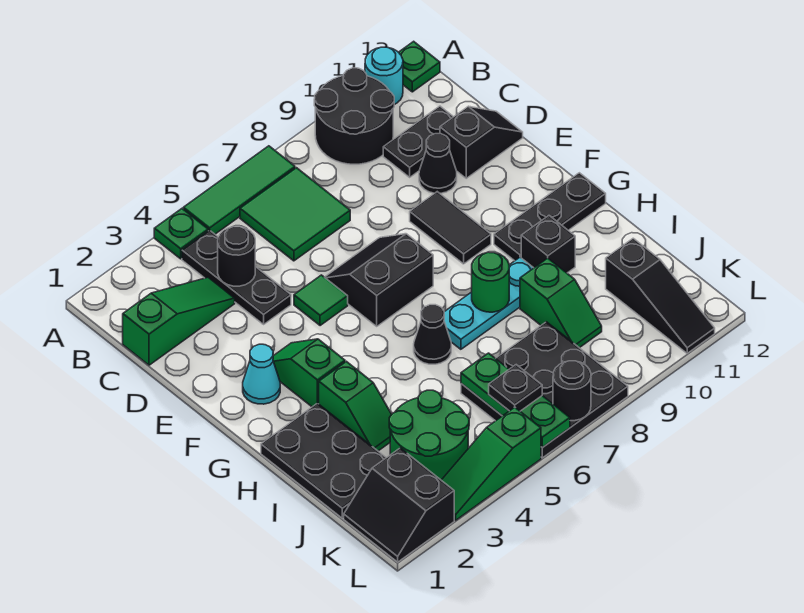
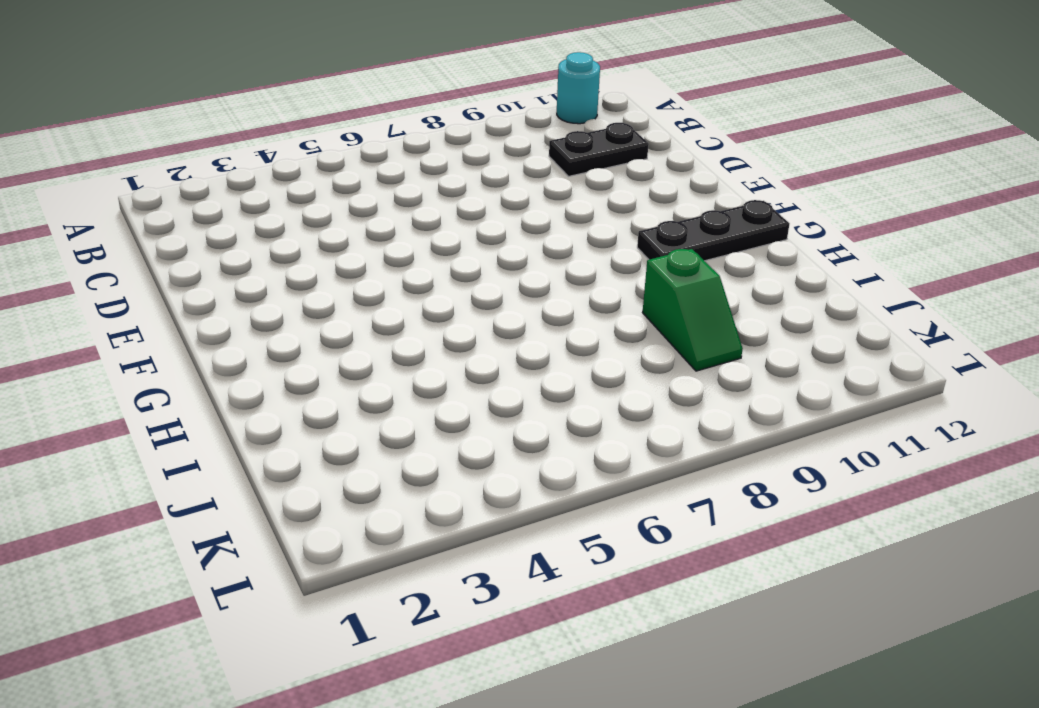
none -> green plate A4 level 1
none -> green tile A5:A7 level 1
none -> black round brick A9:B10 level 1
none -> green plate A12 level 1

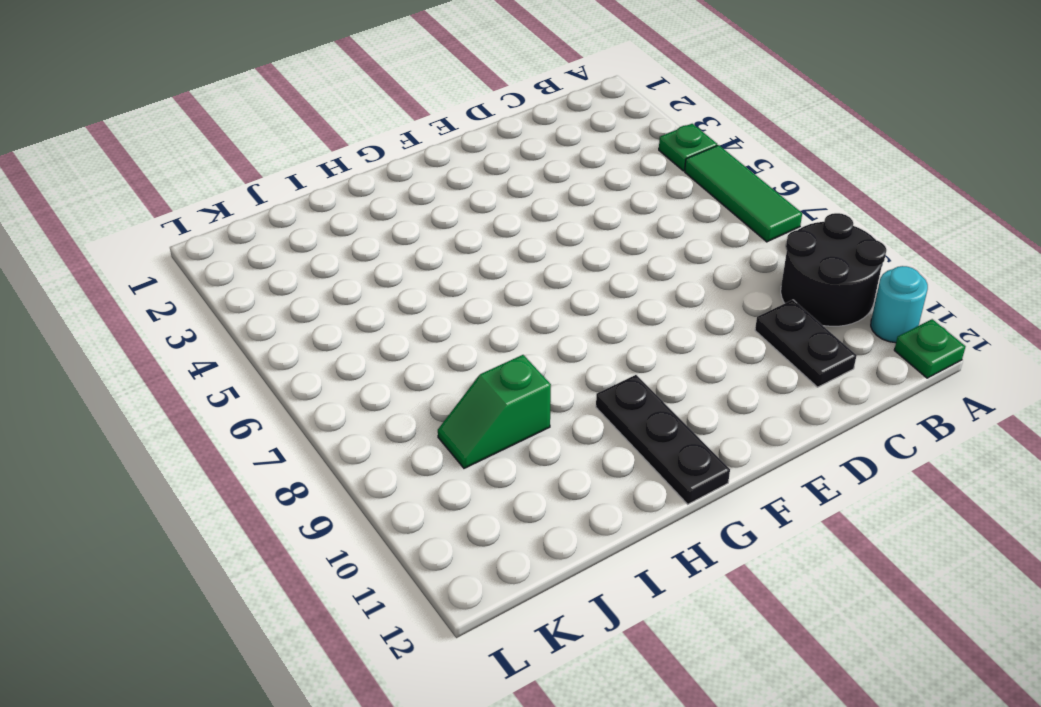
none -> black plate B4:D4 level 1
none -> green tile B6:C7 level 1
none -> green slope C1:C3 level 1 top 1
none -> black cone D10 level 1

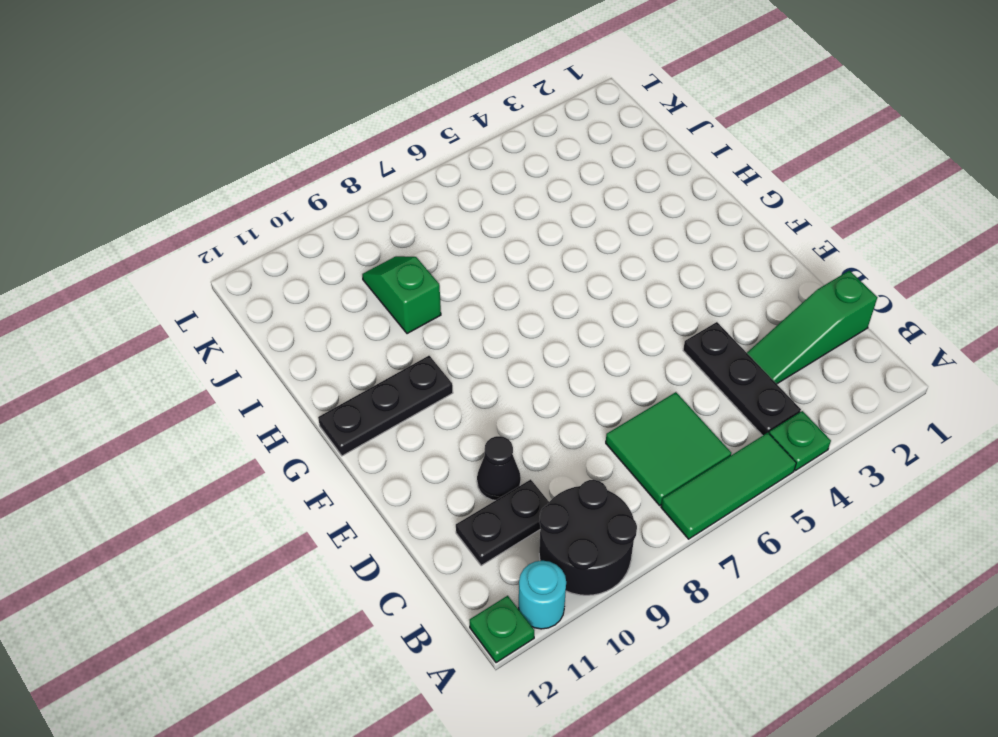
none -> black slope D11:D12 level 1 top 11
none -> green tile E5 level 1
none -> black slope E6:F7 level 1 top F
none -> black tile E9:F9 level 1

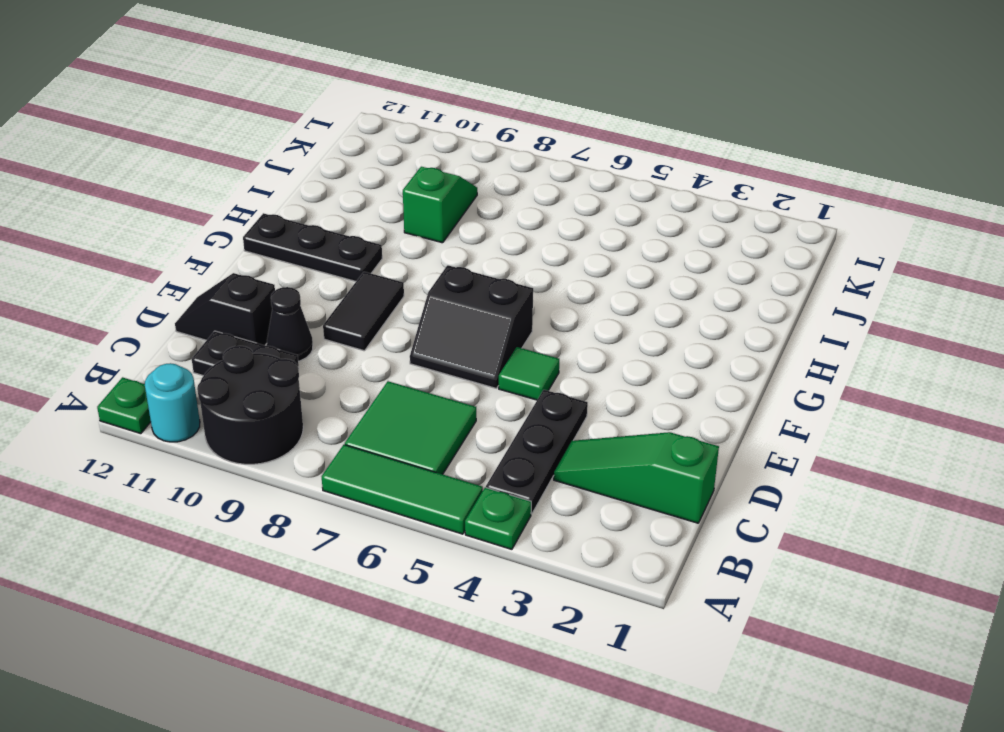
none -> cyan cone F2 level 1
none -> green slope F3:G3 level 1 top G
none -> black plate H1:J2 level 1
none -> green slope H3:I3 level 1 top H

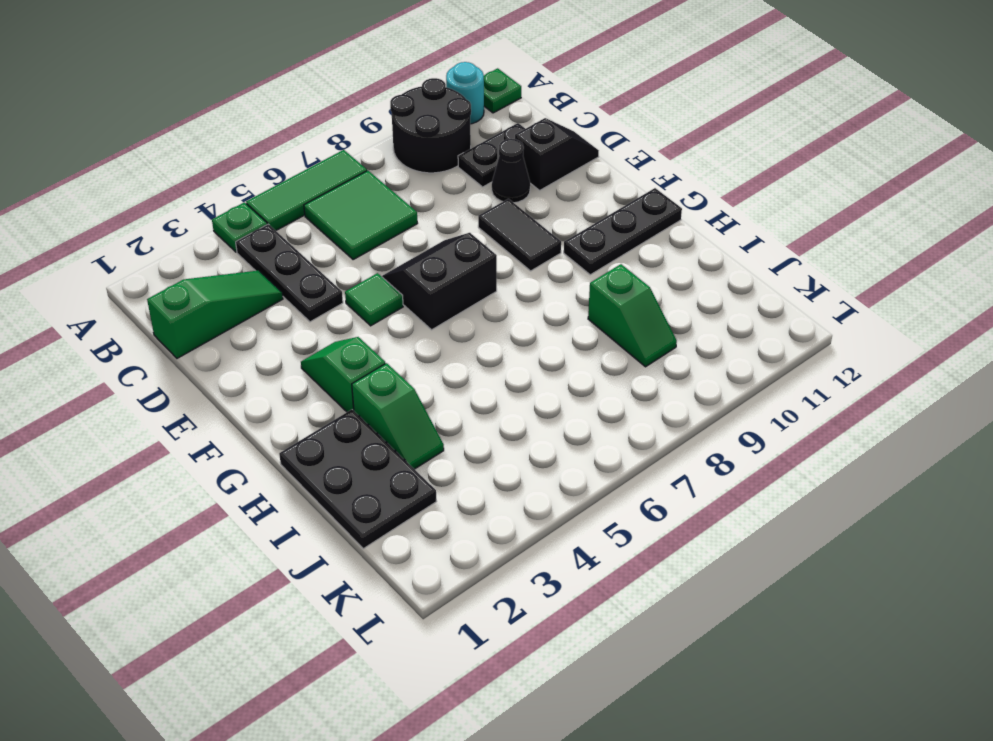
none -> cyan cone F2 level 1
none -> black cone H6 level 1
none -> cyan plate H7:H9 level 1
none -> black brick H10 level 1

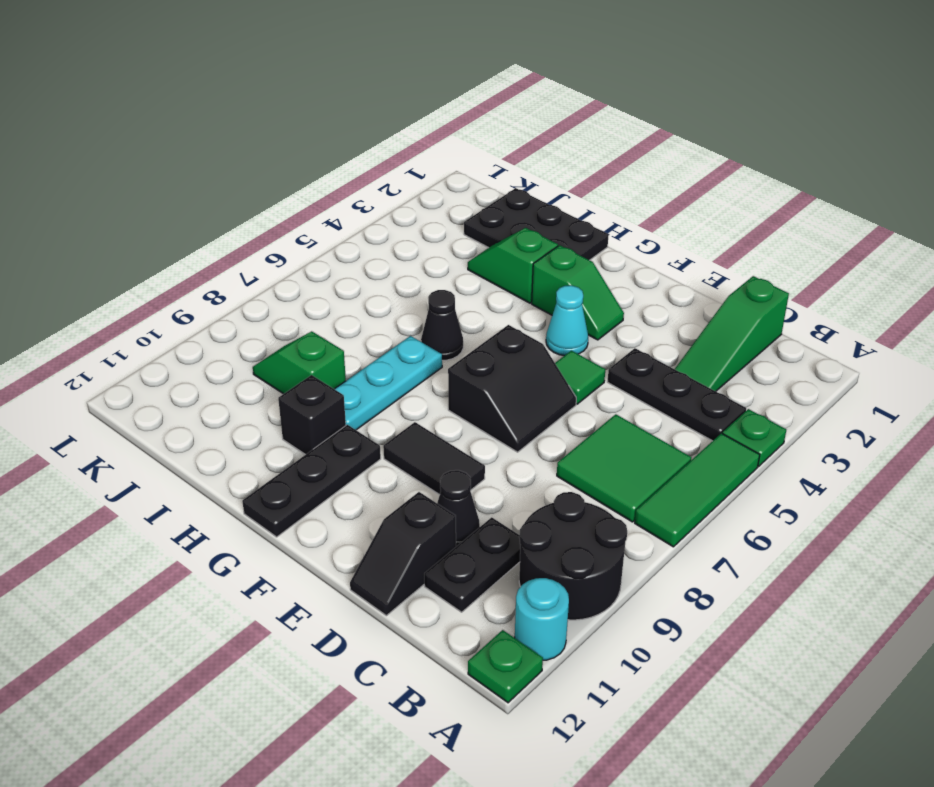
cyan cone F4 level 1 -> cyan cone F2 level 1
none -> green round brick J3:K4 level 1
none -> black plate J6:L8 level 1
none -> black slope J11:L11 level 1 top J
none -> black slope K1:L2 level 1 top 2

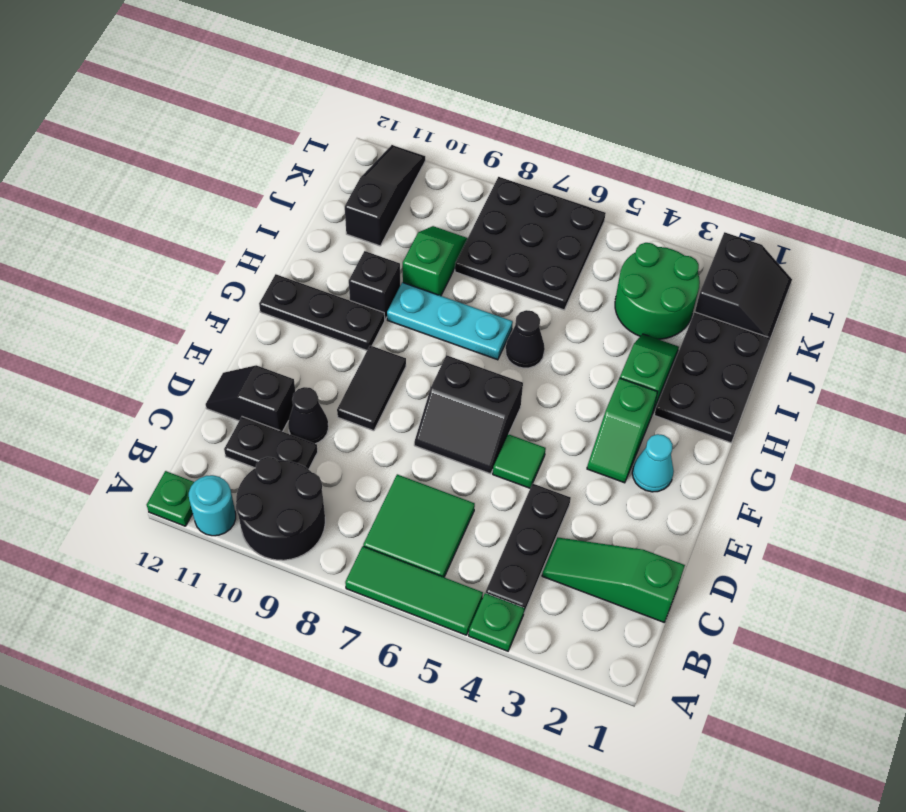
none -> green slope L3:L5 level 1 top 5
none -> black round brick C4 level 2
none -> green round brick H8 level 2
none -> green plate J6:L6 level 2

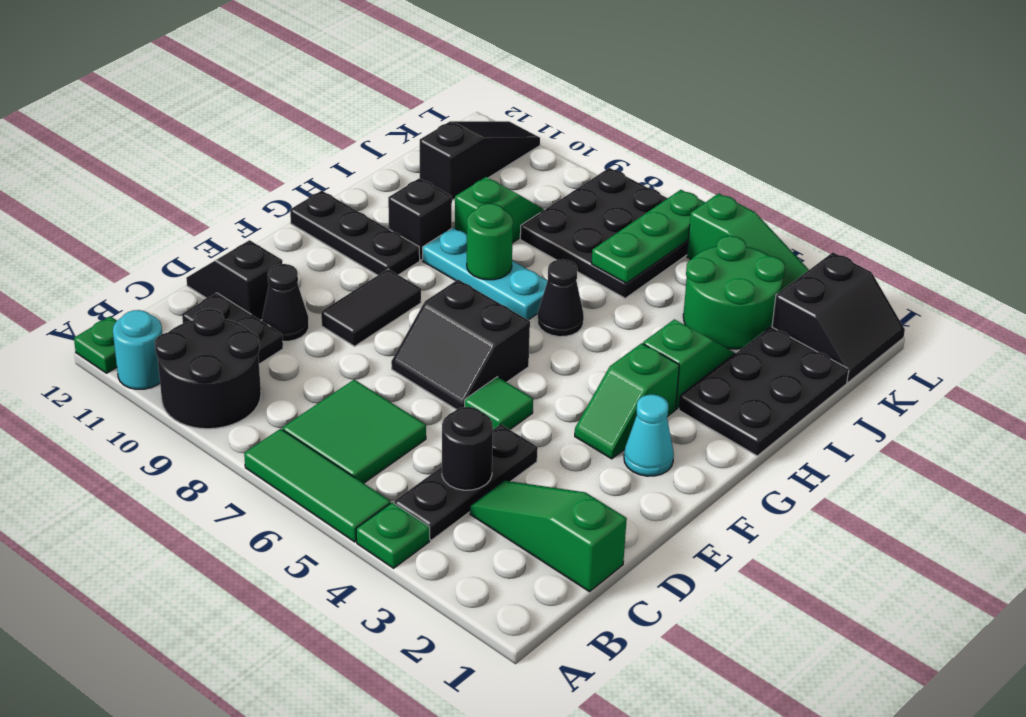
none -> black round brick L7 level 2
none -> black plate K6 level 3

